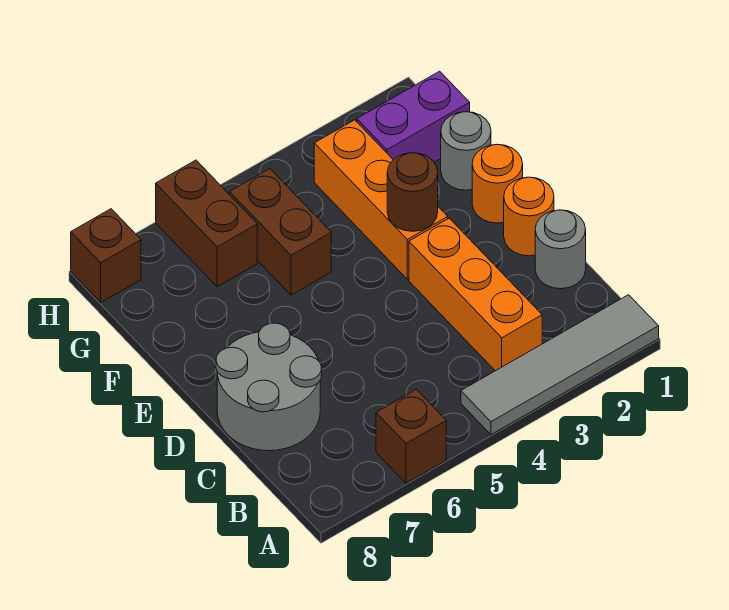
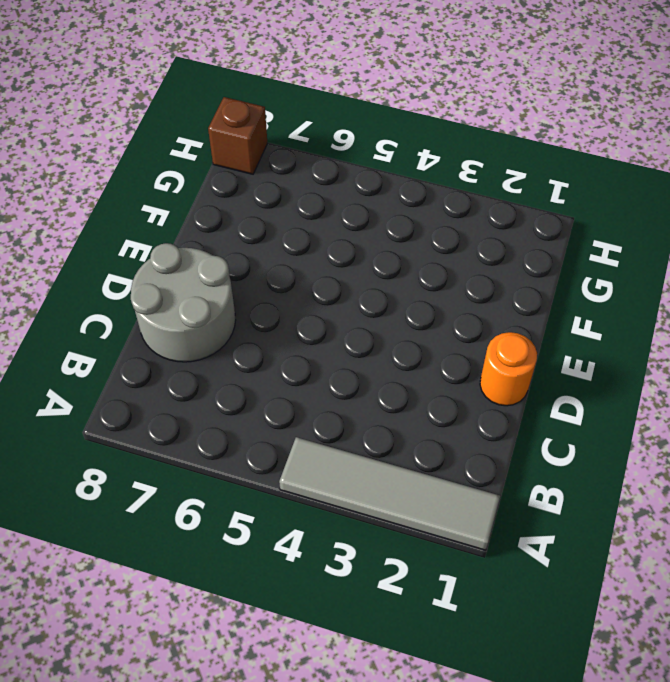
none -> brown brick A6 level 1
none -> orange brick B3:D3 level 1
none -> grey round brick C1 level 1

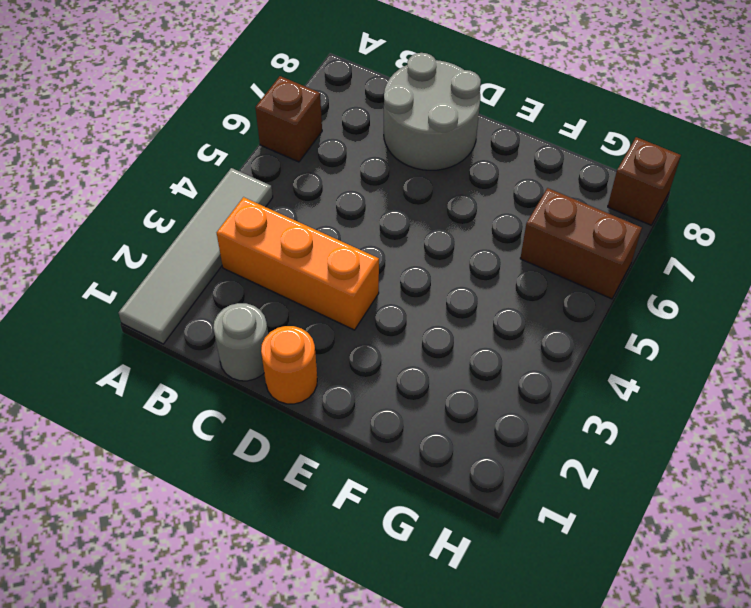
none -> orange round brick E1 level 1
none -> orange brick E3:G3 level 1
none -> grey round brick F1 level 1

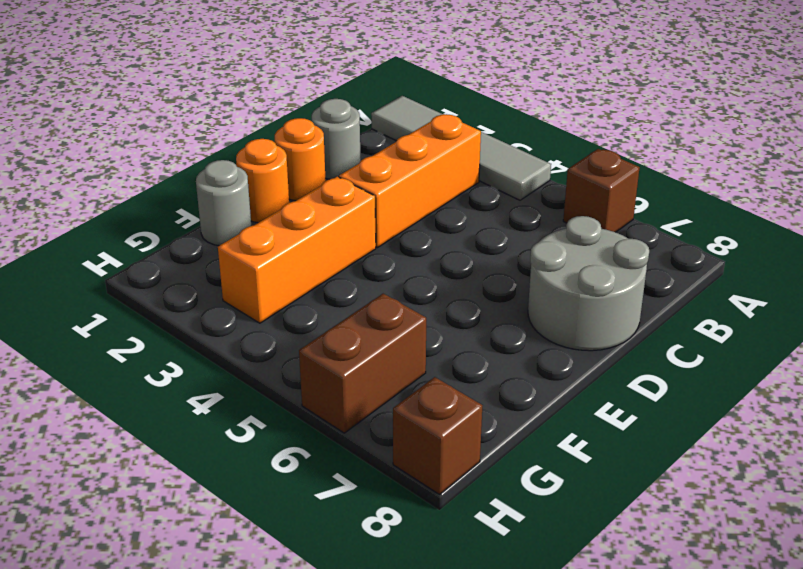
none -> brown brick F5:G5 level 1
none -> purple brick G1:G2 level 1
none -> brown round brick E3 level 2

